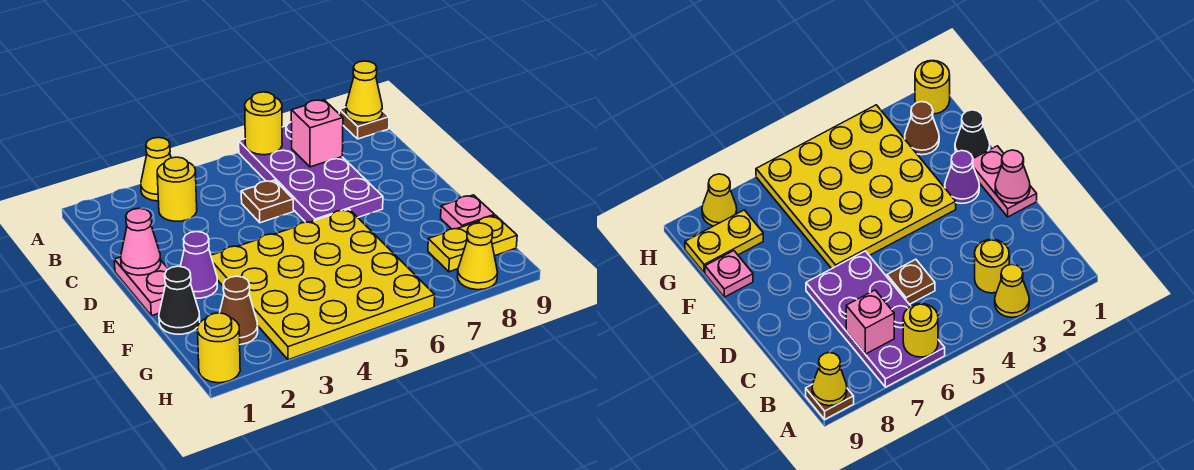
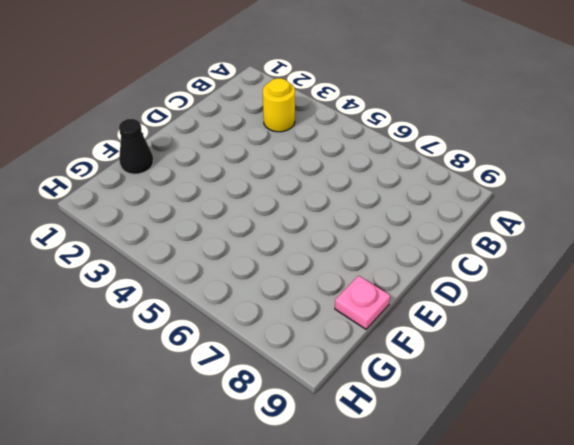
none -> yellow cone A3 level 1
none -> purple plate A6:D7 level 1
none -> brown plate A9 level 1

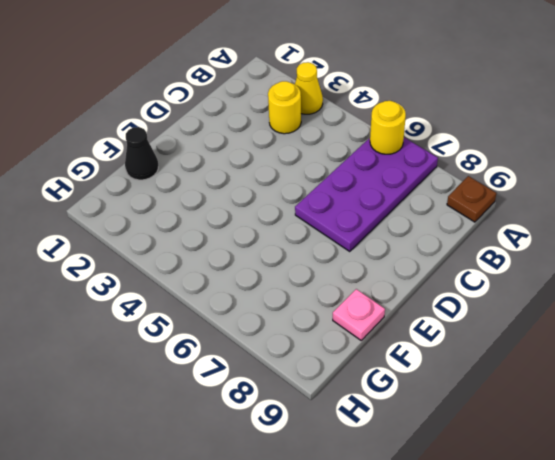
none -> brown plate C5 level 1
none -> pink plate D1:E1 level 1
none -> purple cone E2 level 1

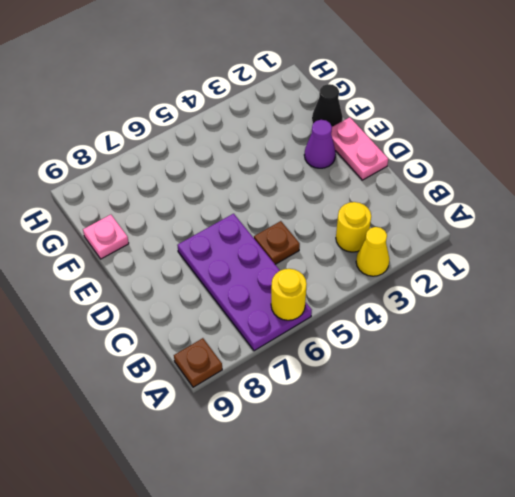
none -> yellow plate E3:H6 level 1
none -> brown cone G2 level 1
none -> yellow plate G8:G9 level 1

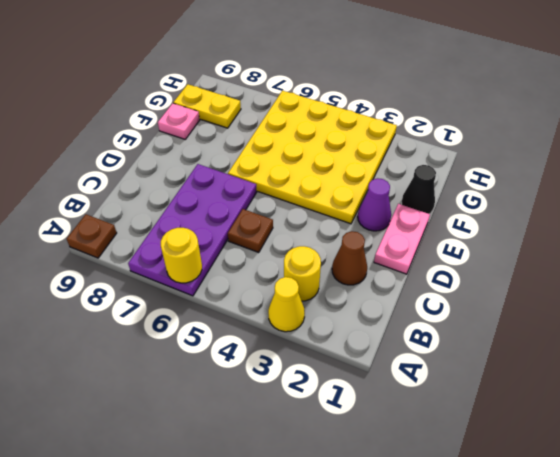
brown cone C2 level 1 -> brown cone G2 level 1
none -> yellow round brick H1 level 1
none -> yellow cone H8 level 1
none -> yellow cone A9 level 2

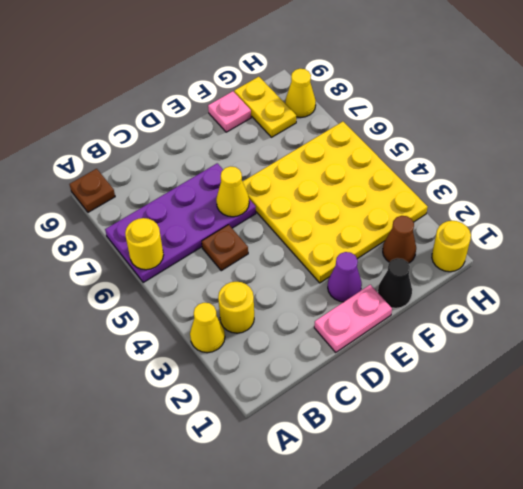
yellow cone D6 level 2 -> yellow cone A9 level 2
none -> pink brick B7 level 2
none -> pink cone D1 level 2

